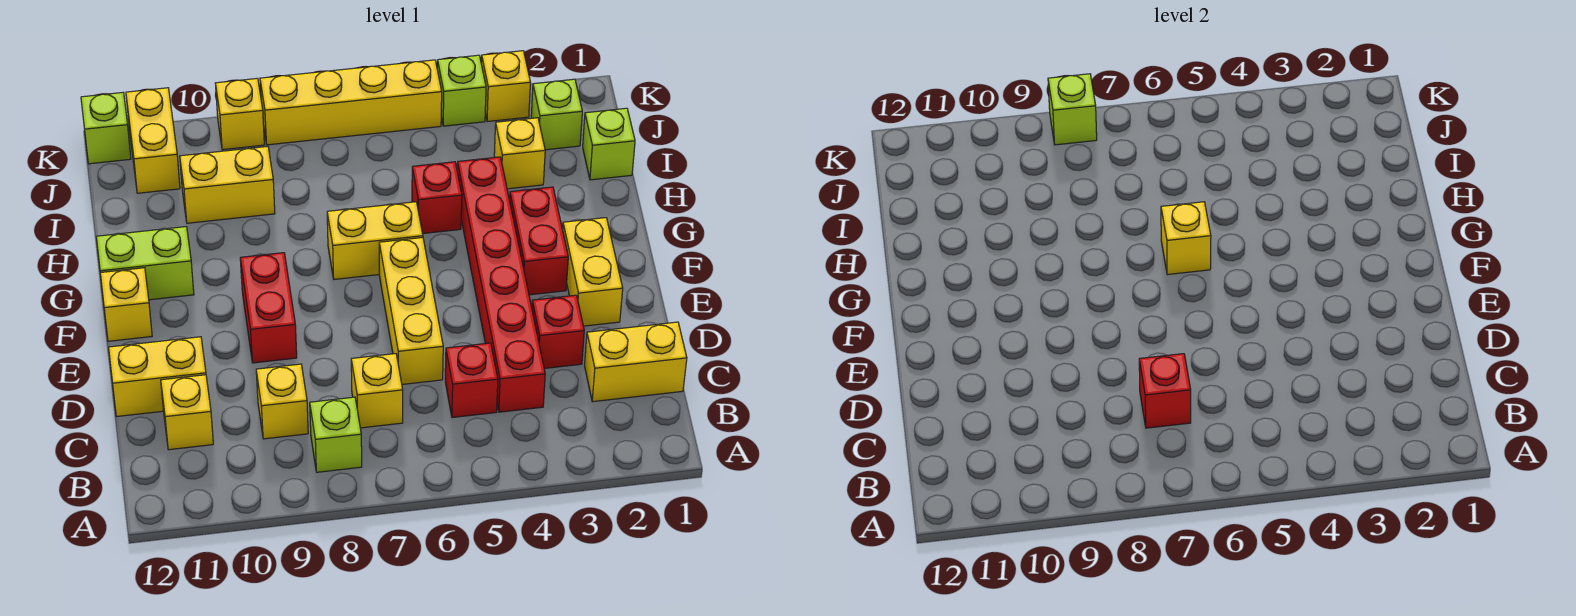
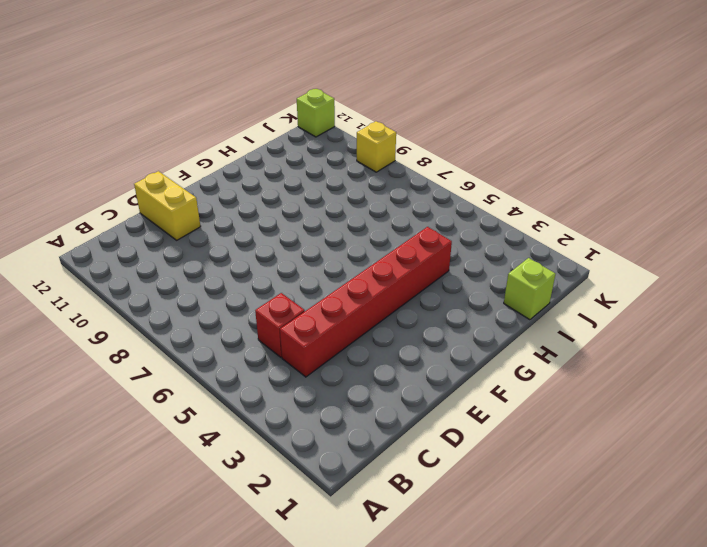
none -> lime brick B8 level 1
none -> yellow brick C1:C2 level 1
none -> yellow brick C7 level 1
none -> yellow brick C9 level 1

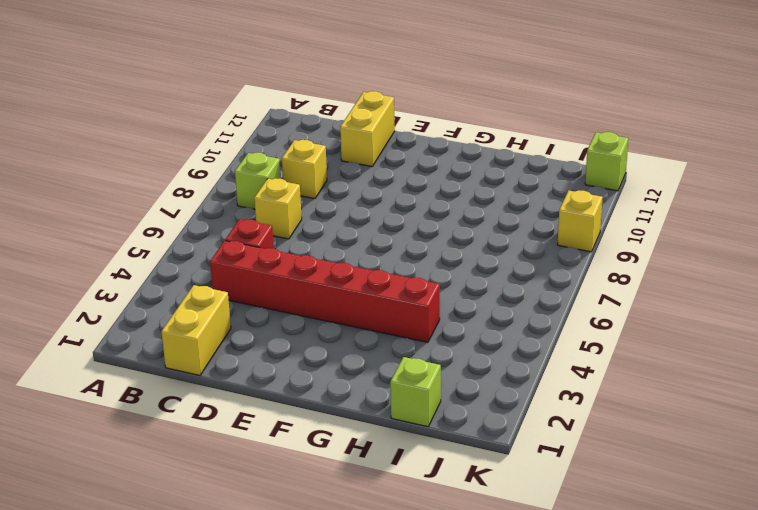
none -> yellow brick C11 level 1
none -> red brick D3 level 1
none -> yellow brick D6:F6 level 1
none -> yellow brick E2:F2 level 1

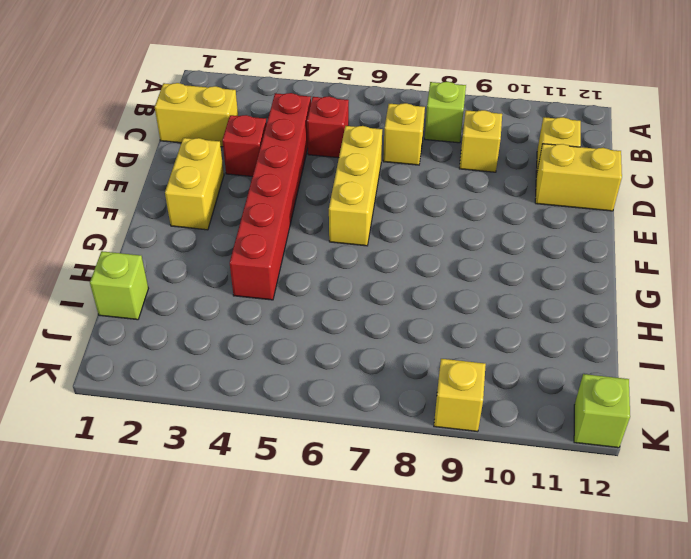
none -> red brick E9:F9 level 1
none -> red brick F3:G3 level 1
none -> yellow brick F12 level 1
none -> yellow brick G6:G7 level 1

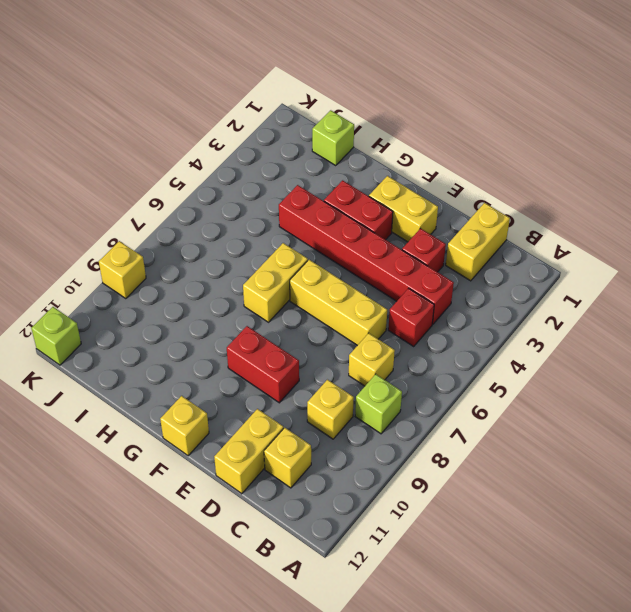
none -> lime brick G11:G12 level 1
none -> red brick H5 level 1
none -> yellow brick I3 level 1
none -> yellow brick I9:I10 level 1

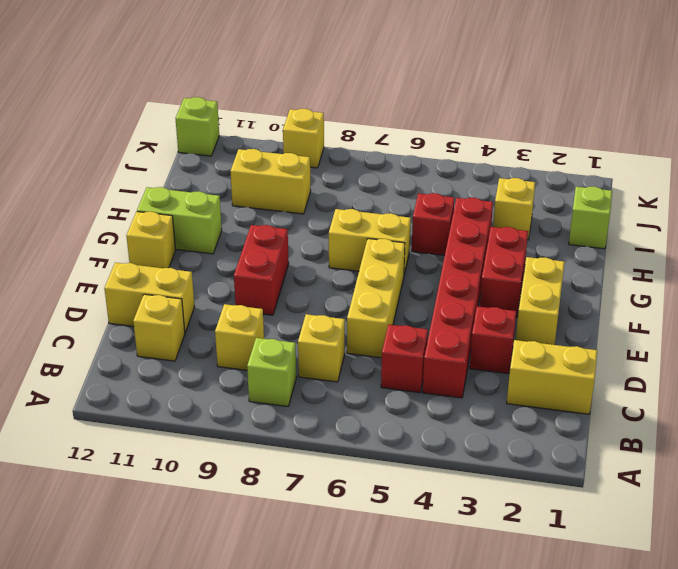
none -> lime brick J2 level 1
none -> yellow brick J11:K11 level 1
none -> yellow brick K3 level 1
none -> lime brick K4 level 1

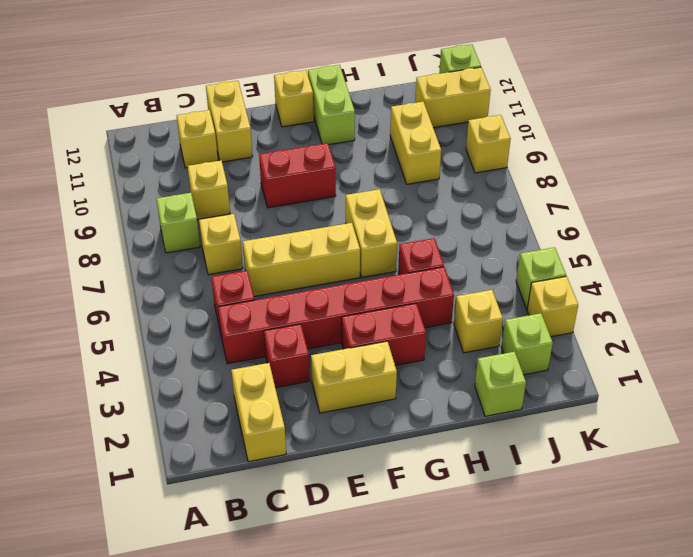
none -> yellow brick K5:K8 level 1
none -> red brick C7 level 2
none -> yellow brick G6 level 2
none -> lime brick K8 level 2

